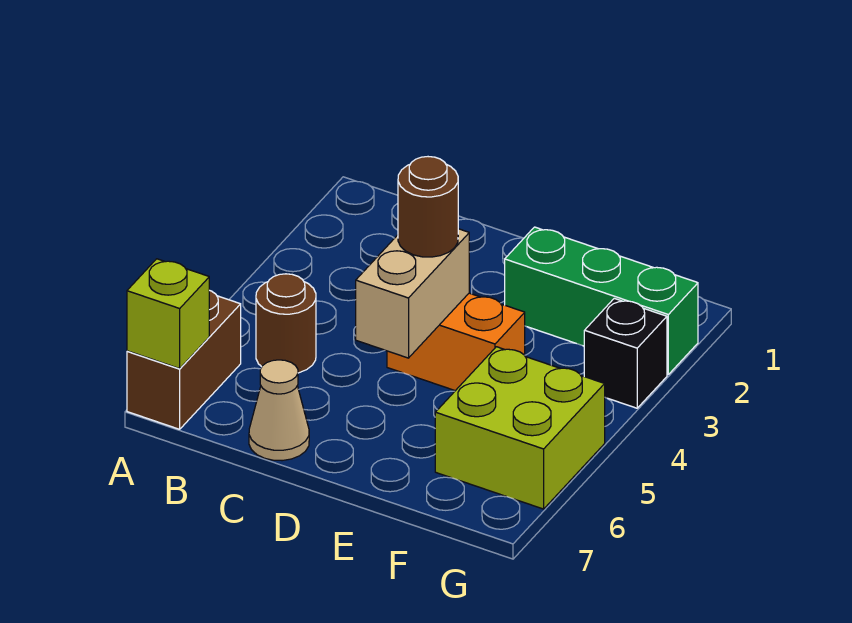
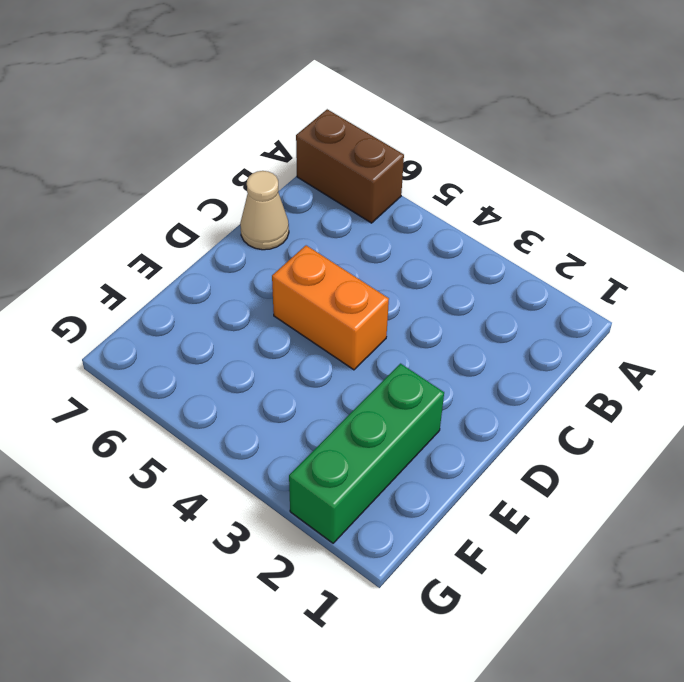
orange brick D4:D5 level 1 -> orange brick D4:E4 level 1
none -> brown round brick B5 level 1
none -> lime brick F5:G6 level 1

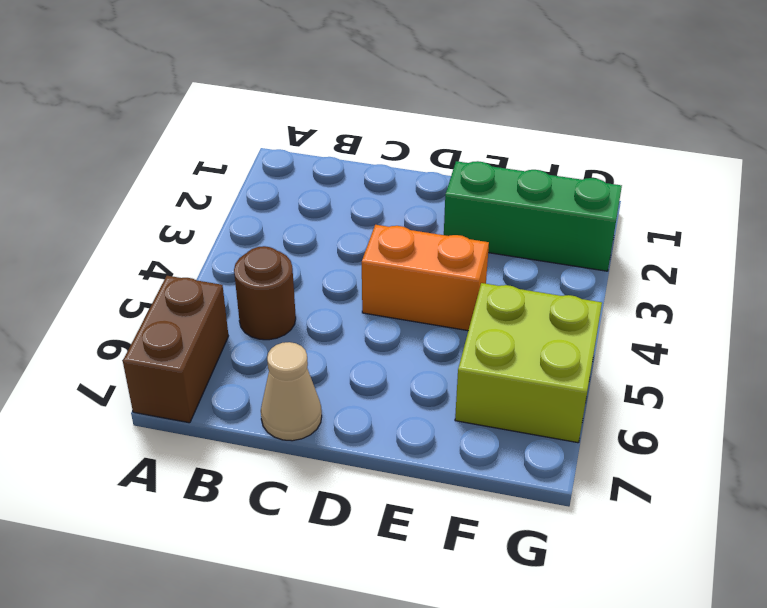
none -> black brick G3 level 1
none -> lime brick A7 level 2

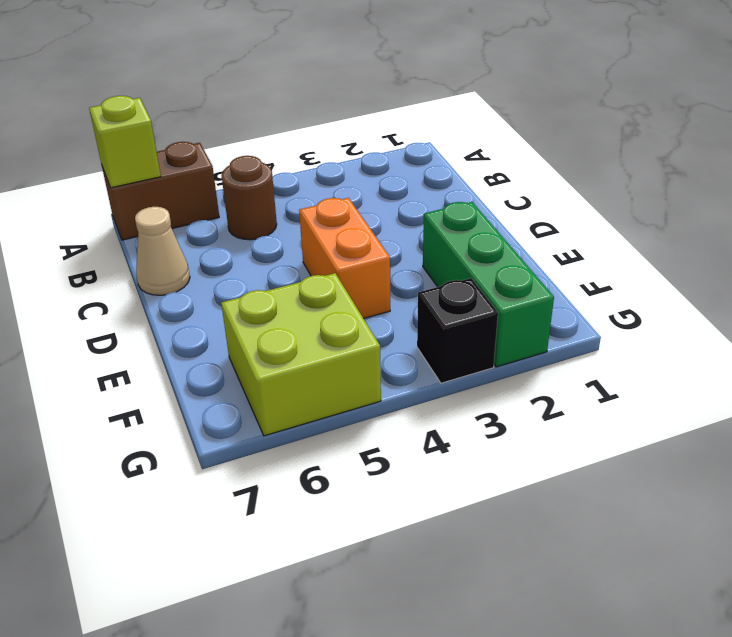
none -> tan brick D4:D5 level 2
none -> brown round brick D4 level 3

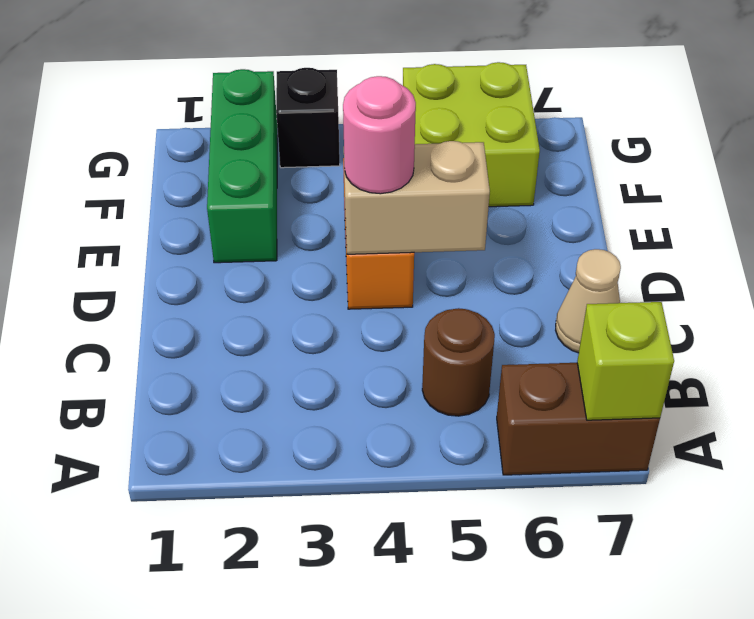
pink round brick D4 level 3 -> brown round brick D4 level 3

